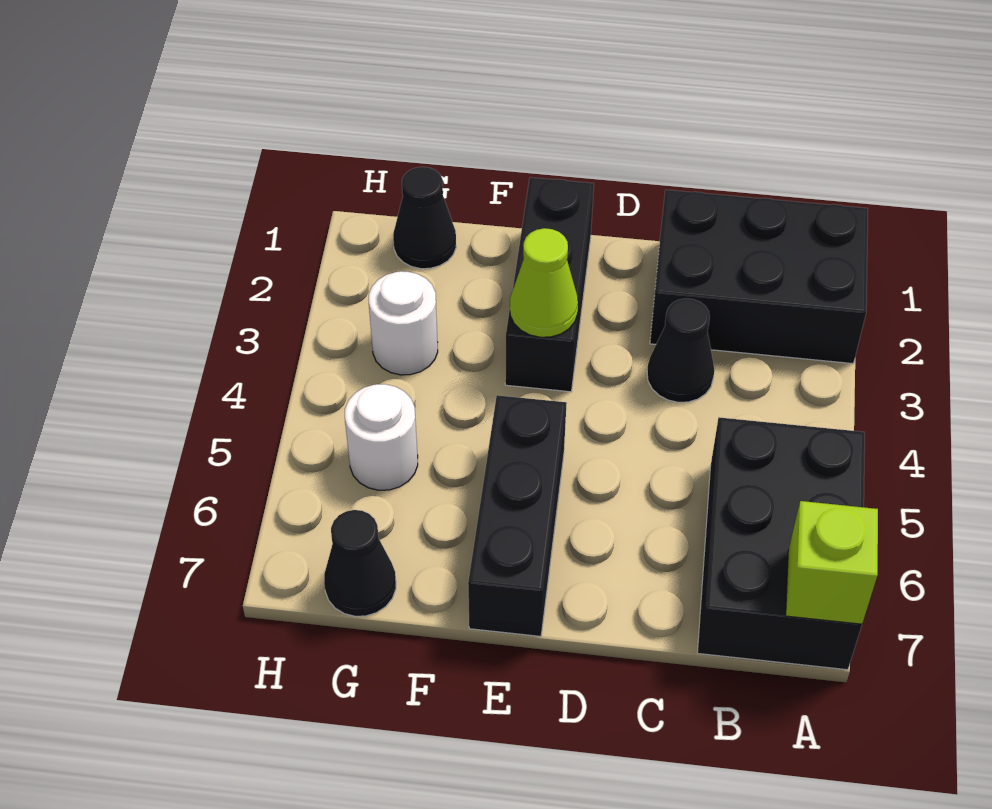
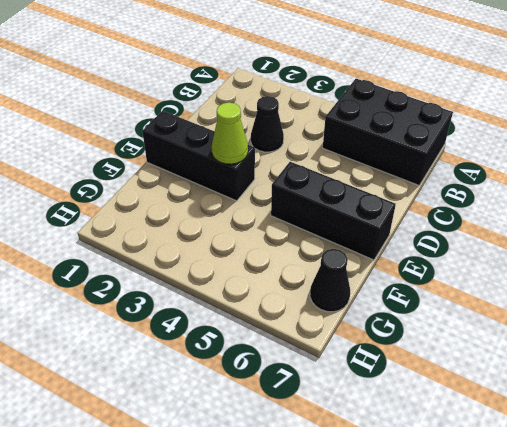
none -> black brick A1:C2 level 1
none -> black cone G1 level 1

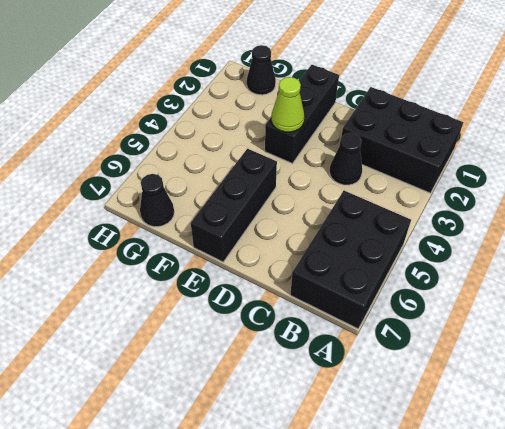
none -> white round brick G3 level 1
none -> white round brick G5 level 1

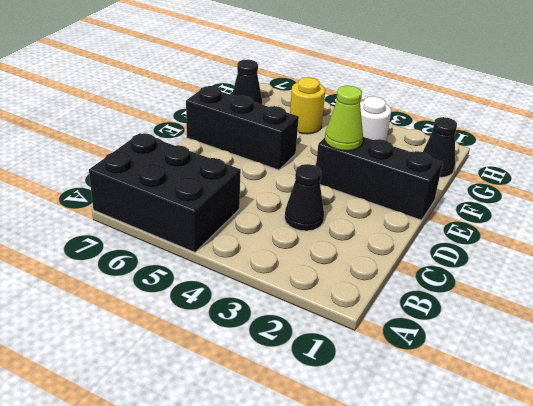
yellow round brick G5 level 1 -> white round brick G5 level 1
none -> black brick A1:C2 level 1
none -> lime brick A7 level 2

